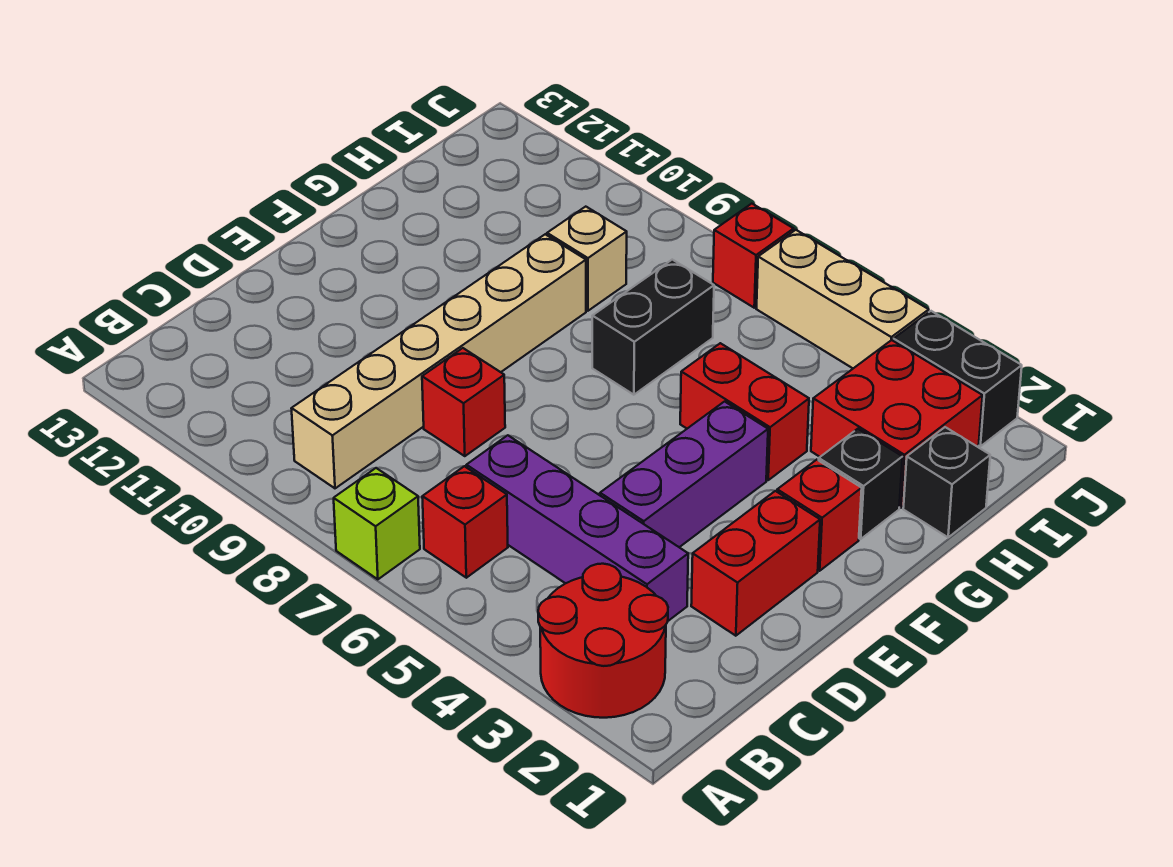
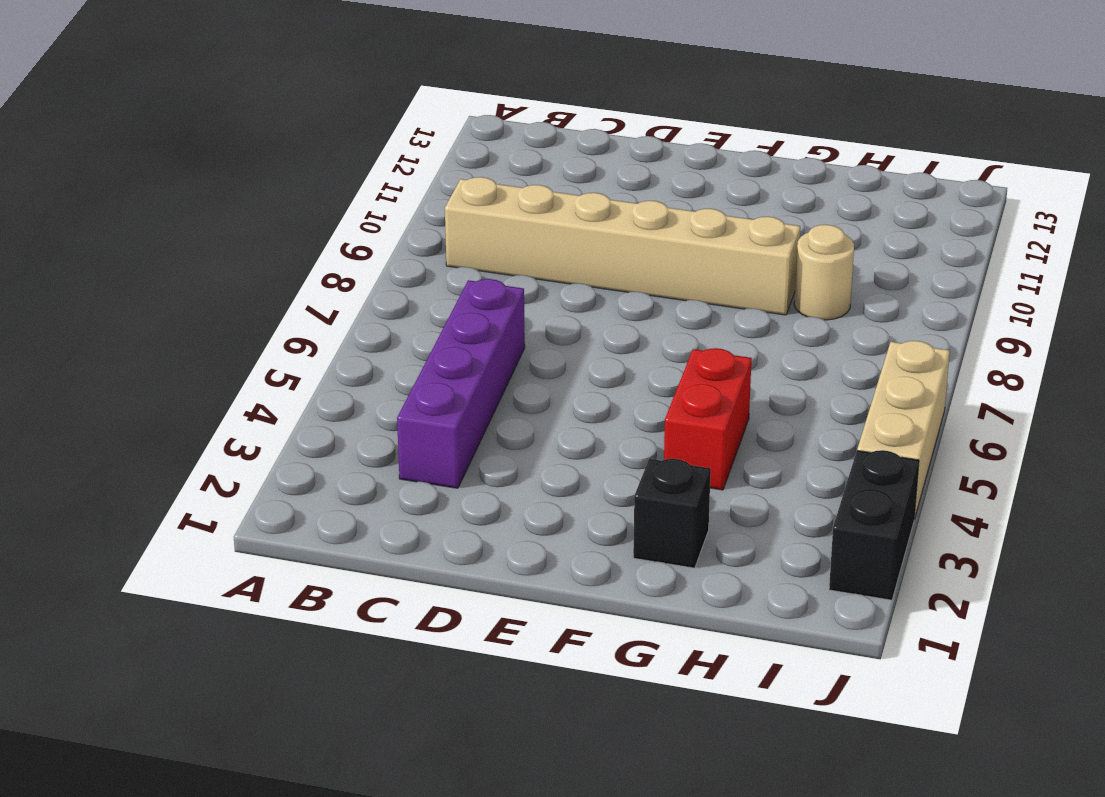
tan round brick H9 level 1 -> tan brick H9 level 1
none -> red round brick A2:B3 level 1
none -> lime brick A7 level 1
none -> red brick B6 level 1

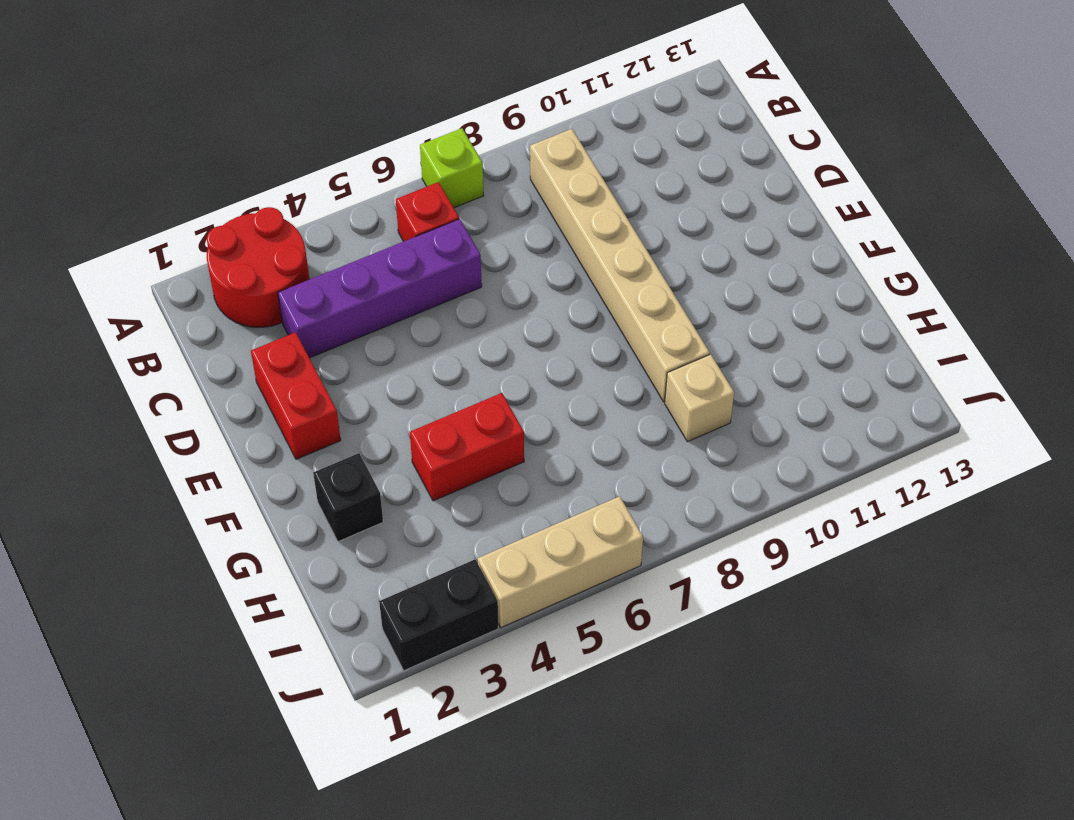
none -> purple brick D4:F4 level 1
none -> red brick D8 level 1
none -> red brick F2 level 1

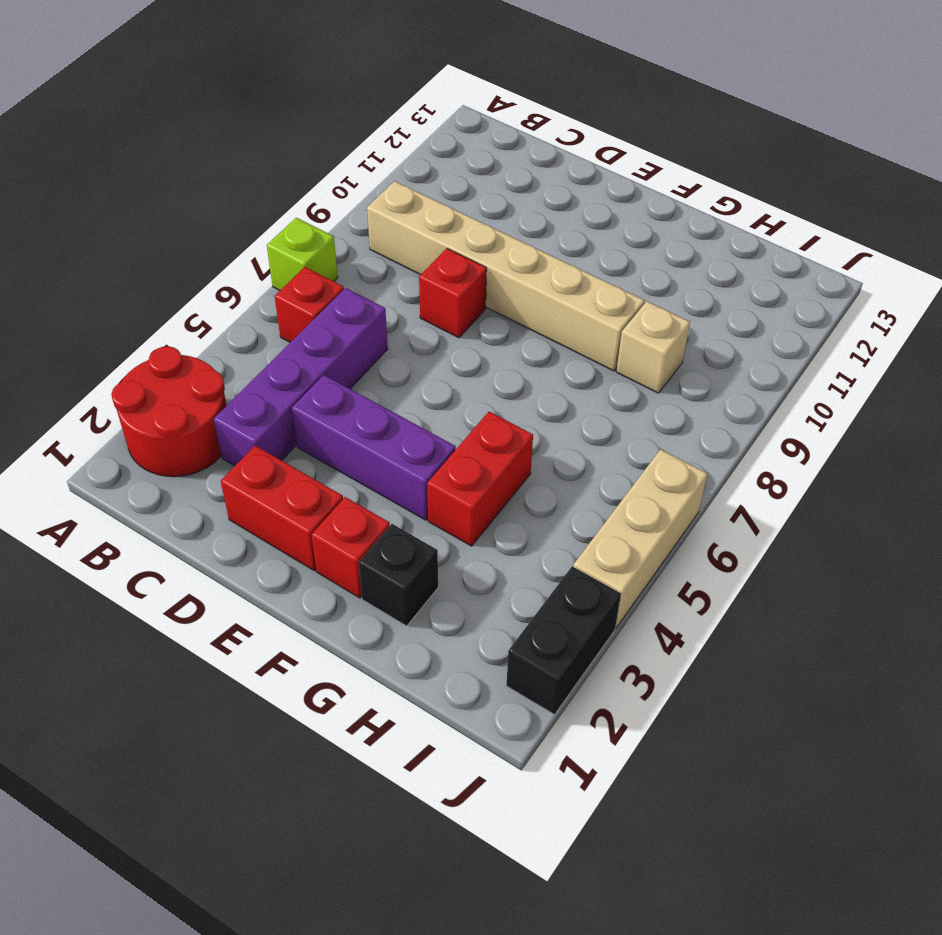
none -> black brick G7:H7 level 1
none -> black brick H1 level 1
none -> red brick H2:I3 level 1

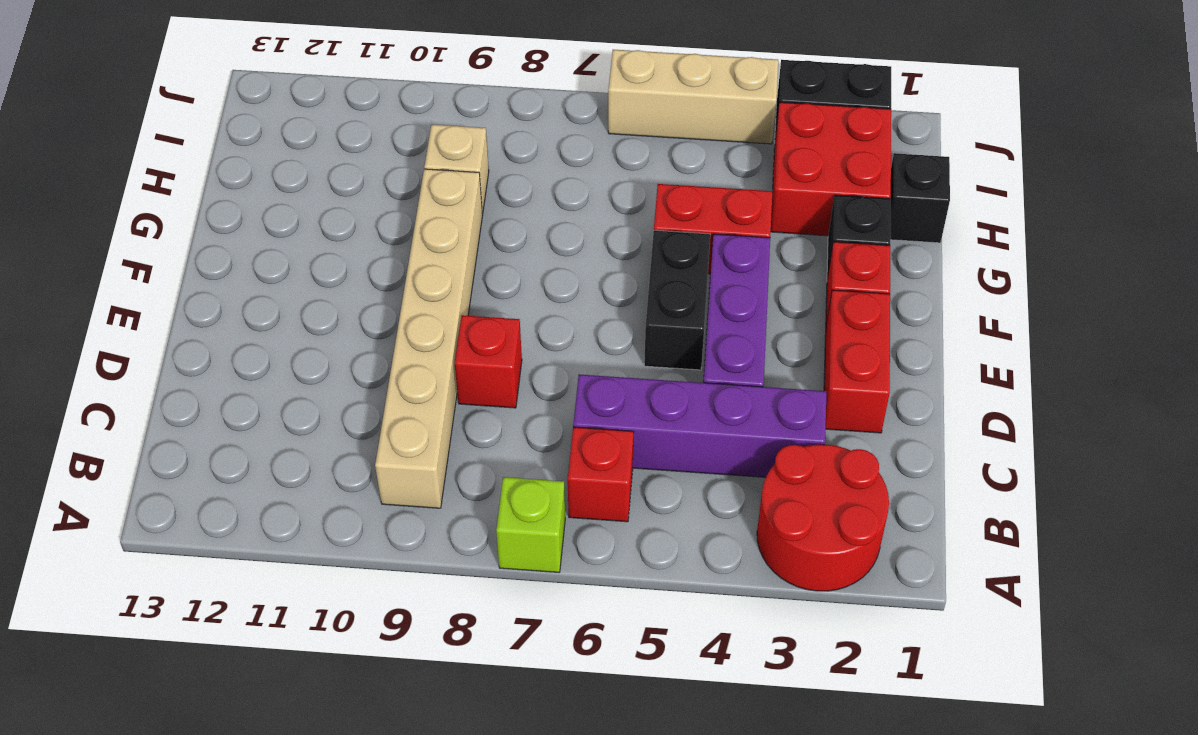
black brick E5:F5 level 1 -> black brick G7:H7 level 1
none -> red brick J7 level 1

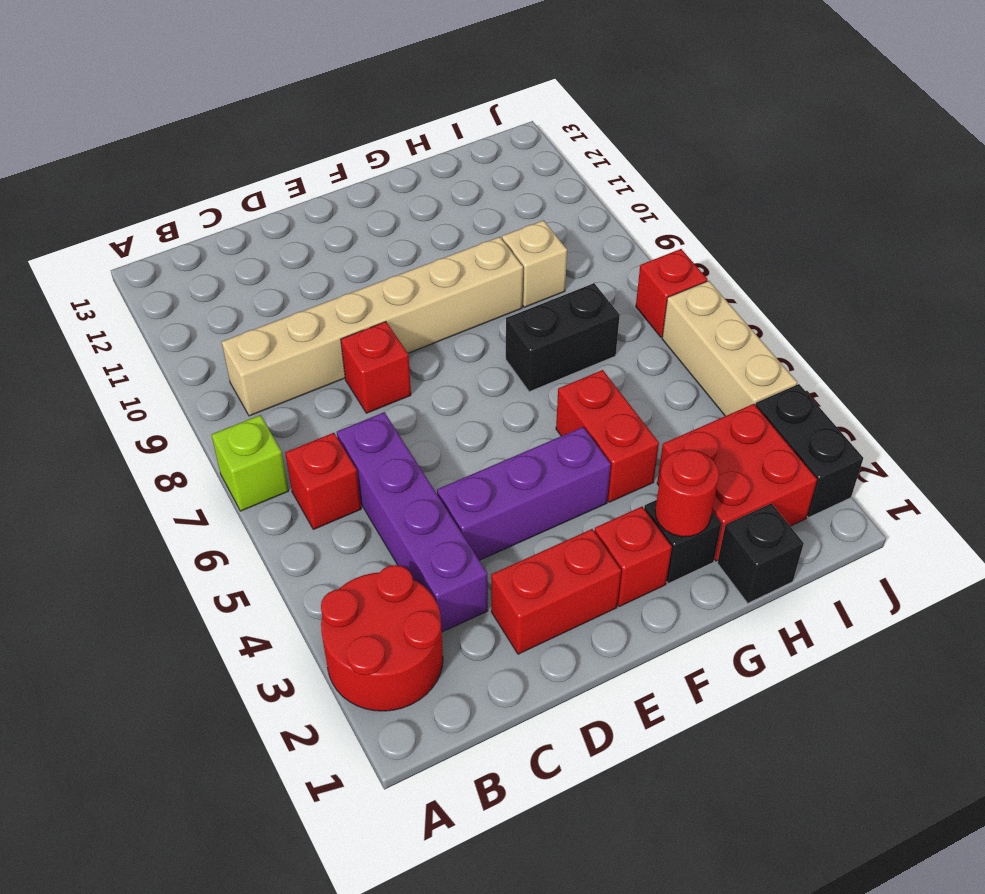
red round brick G2 level 2 -> none

